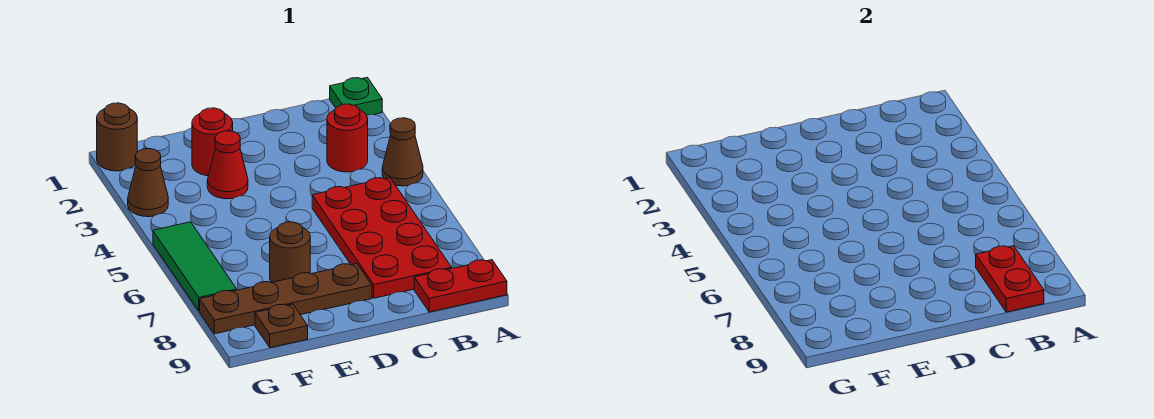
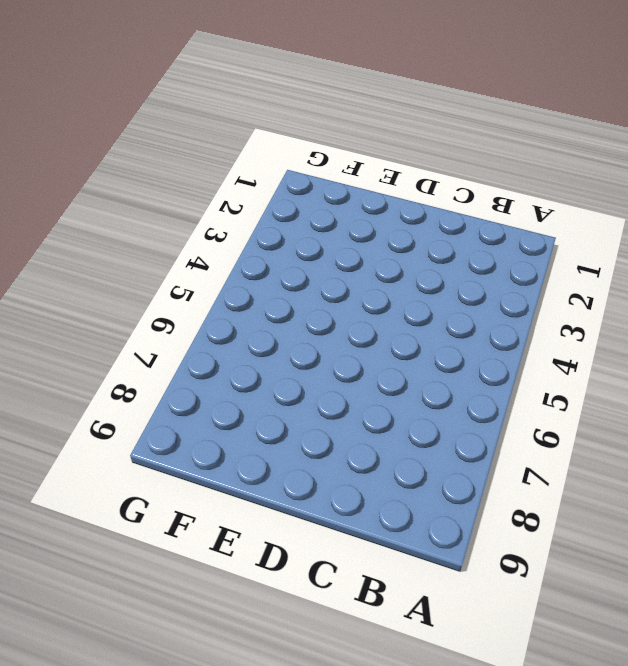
none -> green plate A1 level 1
none -> brown cone A4 level 1
none -> red plate A9:B9 level 1

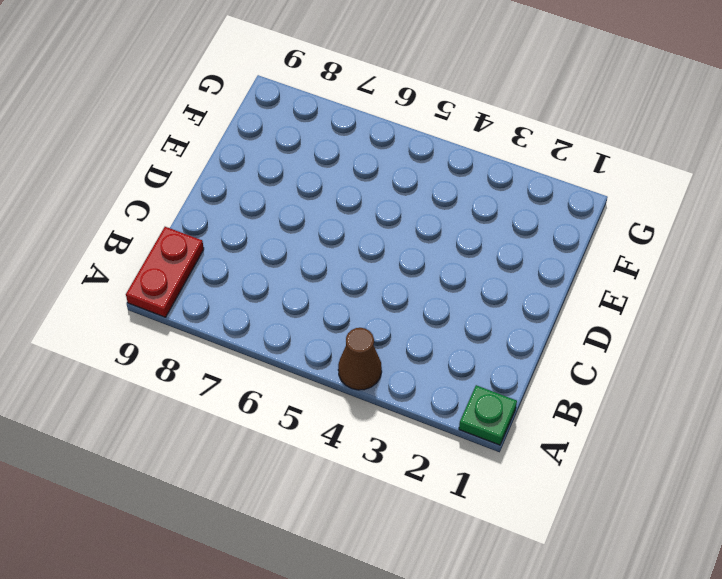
none -> red round brick B3 level 1
none -> red plate B5:C8 level 1
none -> brown plate D8:G8 level 1

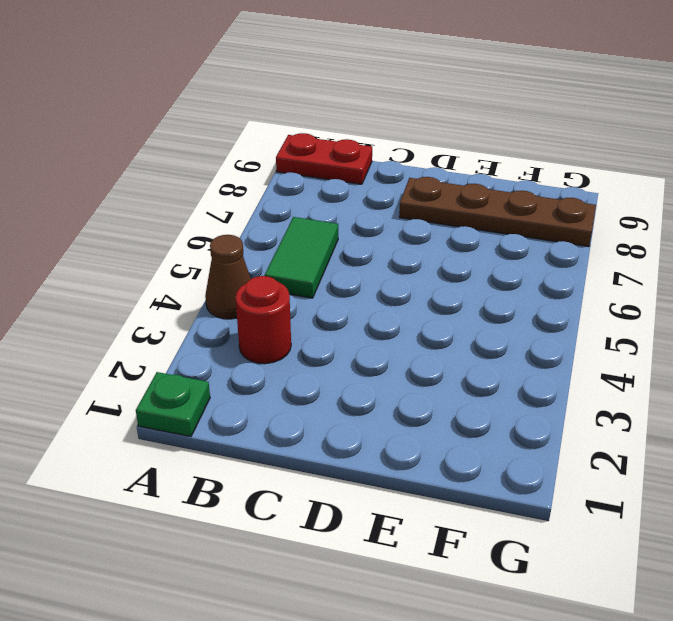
green tile B5:B6 level 1 -> red plate B5:C8 level 1
none -> red round brick E2 level 1
none -> red cone E3 level 1
none -> brown round brick E7 level 1

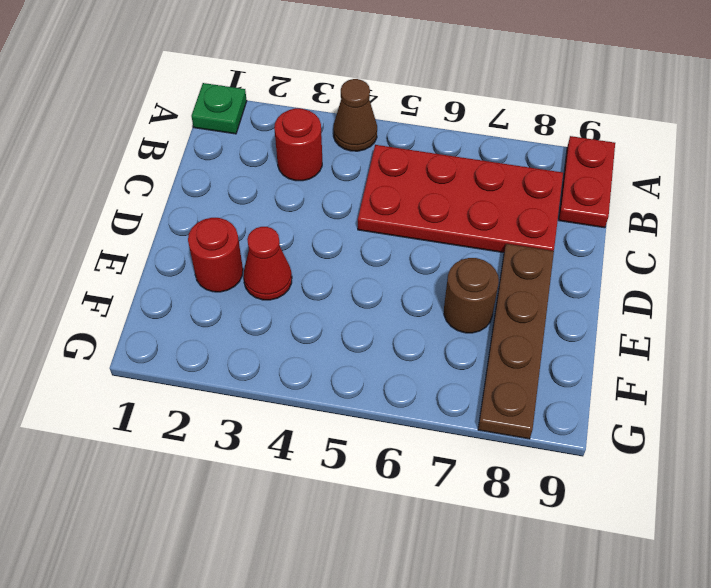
none -> brown plate F9 level 1
none -> brown round brick G1 level 1
none -> brown cone G3 level 1

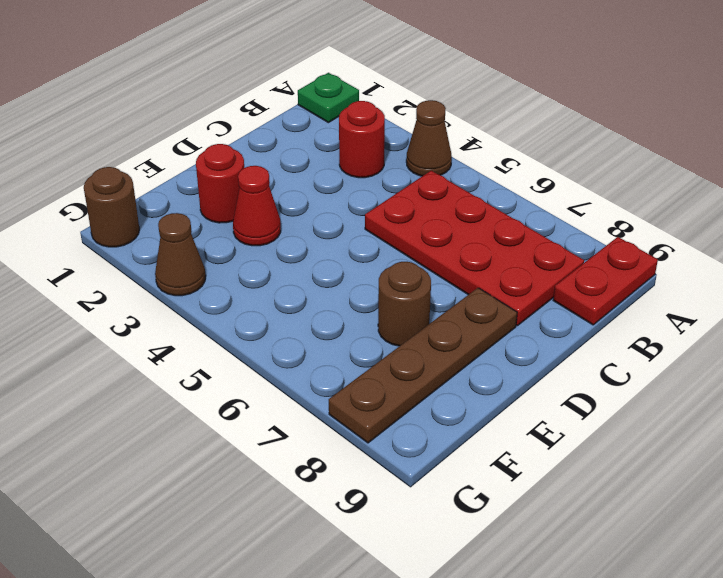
none -> brown plate F9 level 1
none -> green tile G5:G7 level 1
none -> red plate B8:B9 level 2

